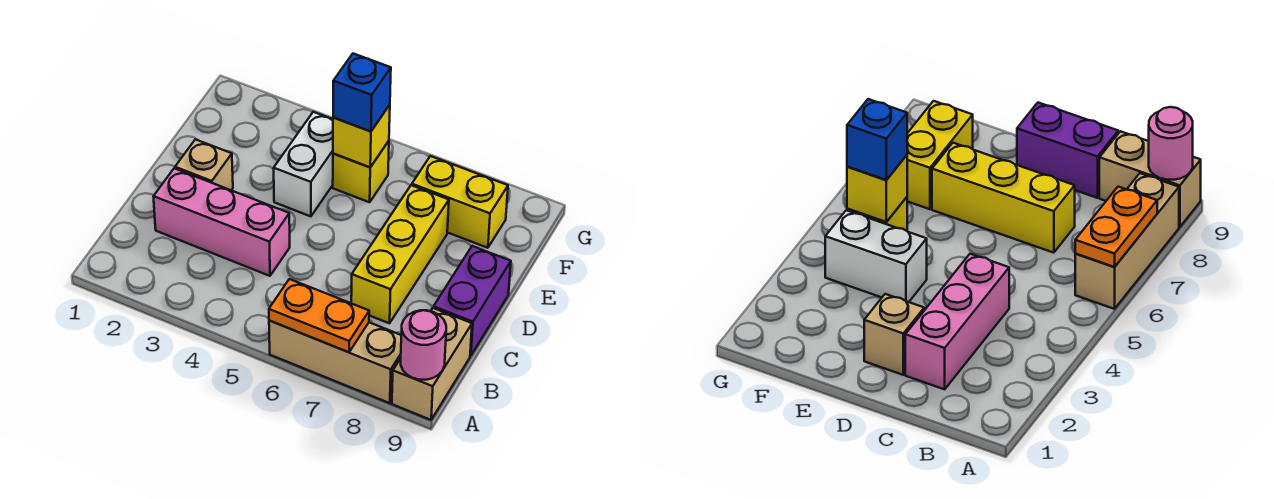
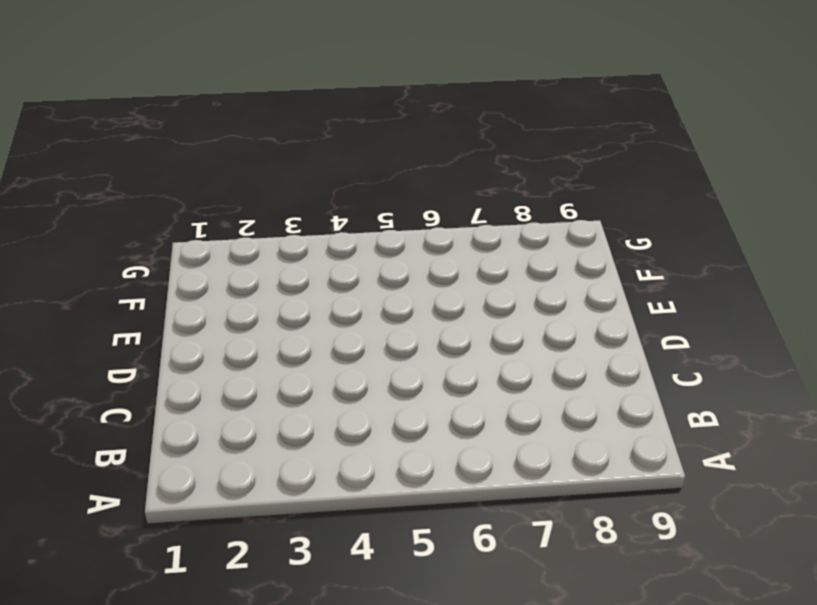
none -> tan brick A6:A8 level 1
none -> tan brick A9:B9 level 1
none -> pink brick C2:C4 level 1

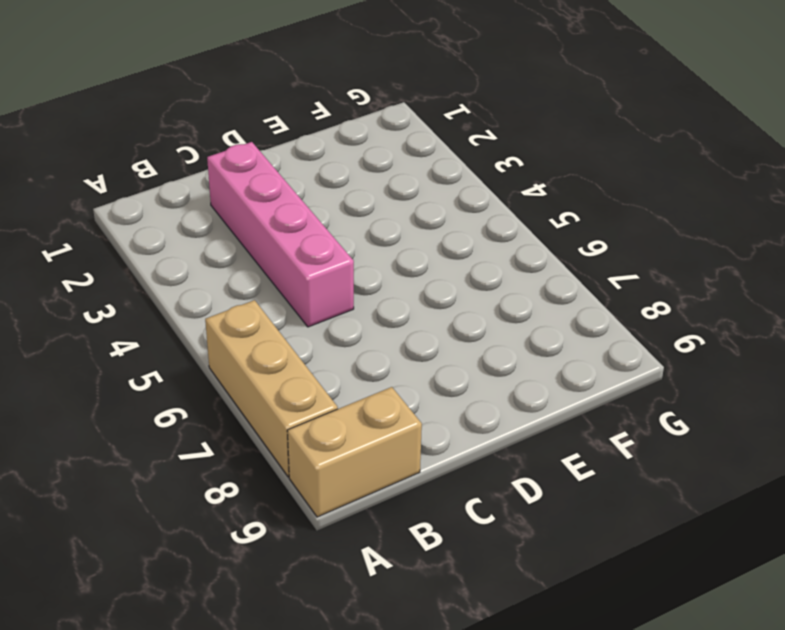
pink brick C2:C5 level 1 -> pink brick C2:C4 level 1
none -> yellow brick C7:E7 level 1
none -> purple brick C9:D9 level 1
none -> tan brick D2 level 1

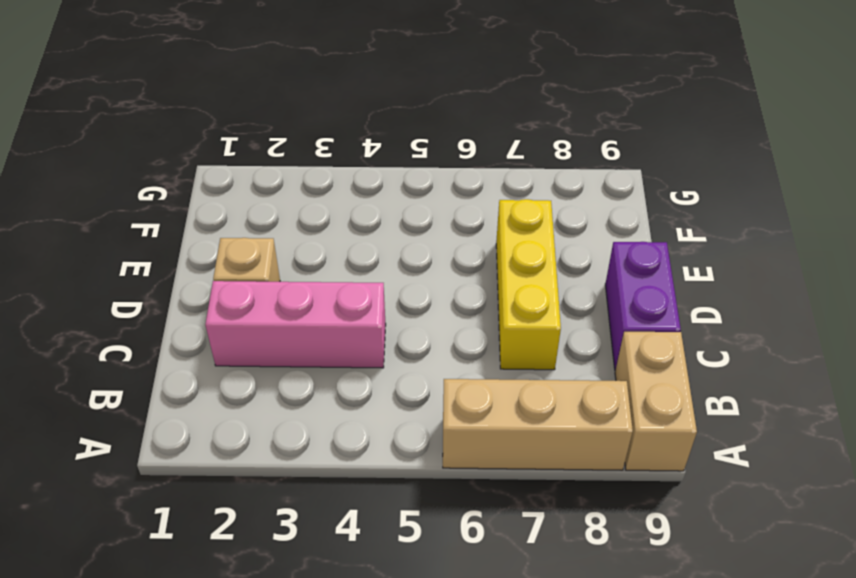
none -> white brick E4:F4 level 1
none -> yellow brick F5 level 1
none -> yellow brick F7:F8 level 1

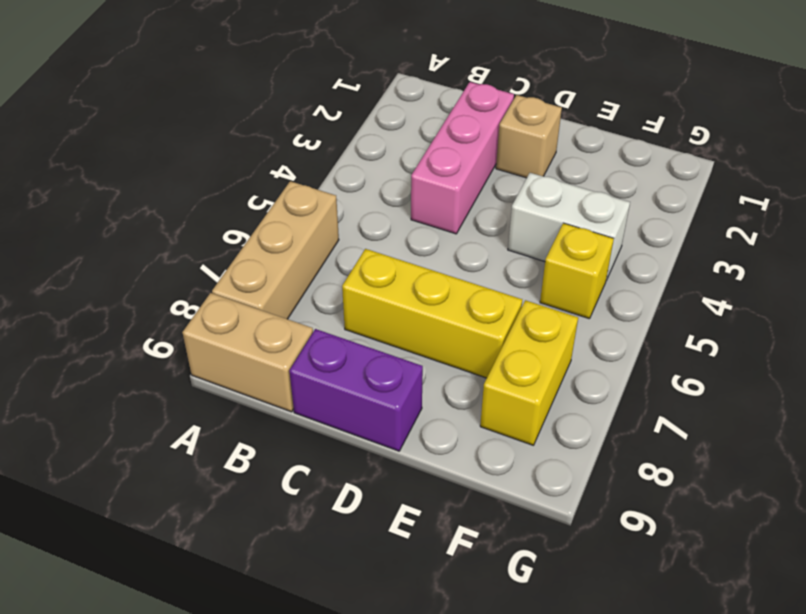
none -> orange plate A6:A7 level 2
none -> pink round brick A9 level 2
none -> yellow brick F5 level 2

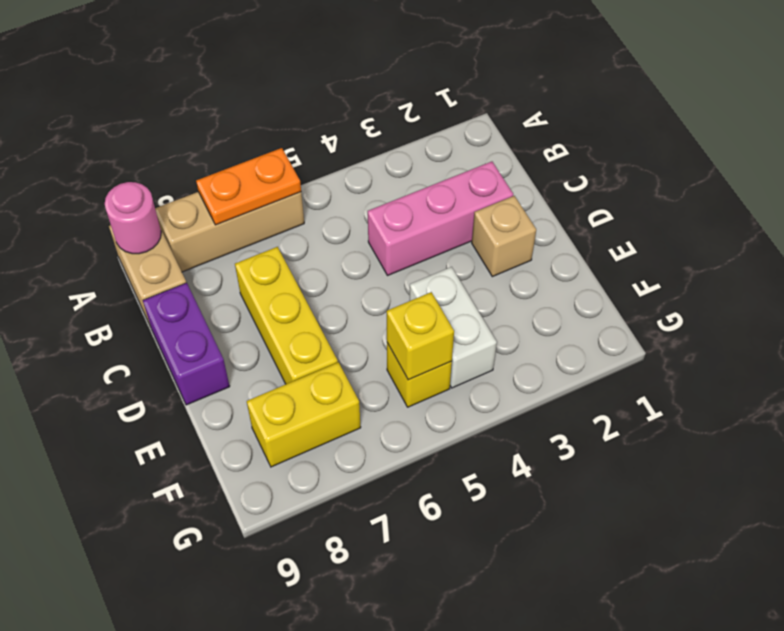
none -> blue brick F5 level 3

